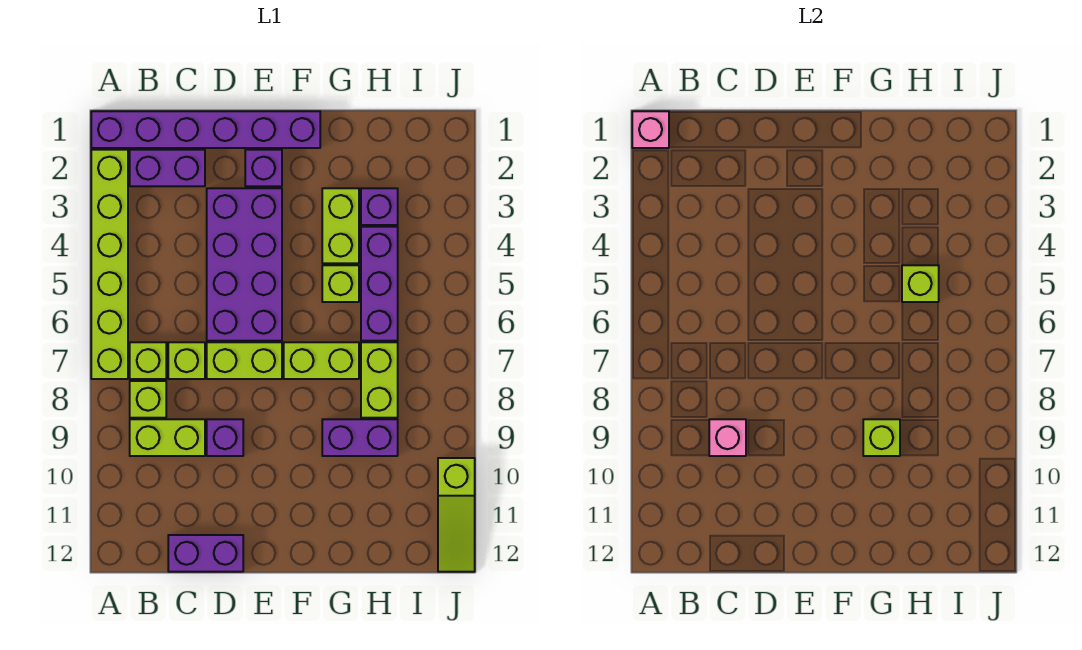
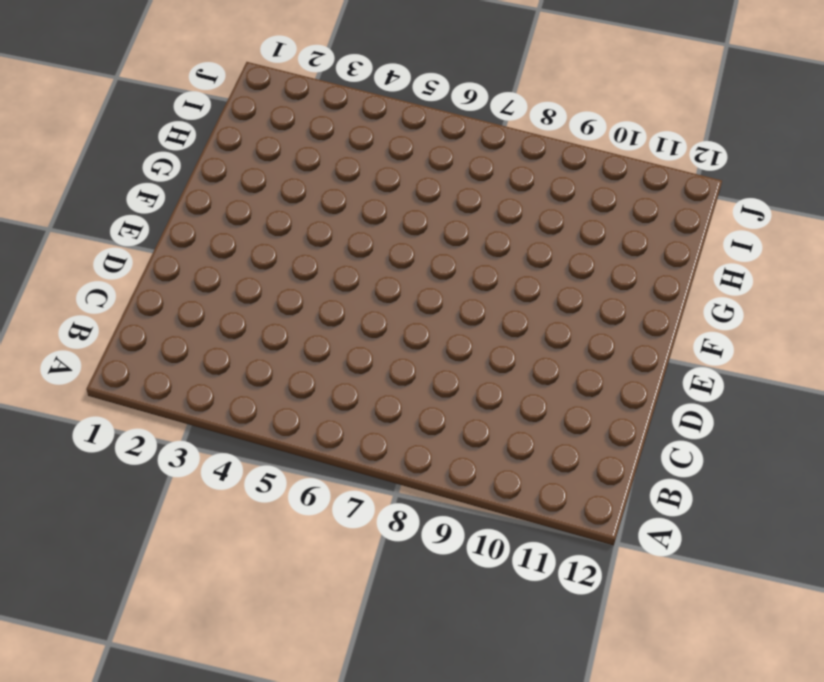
none -> purple brick A1:F1 level 1
none -> lime brick A2:A7 level 1
none -> purple brick B2:C2 level 1

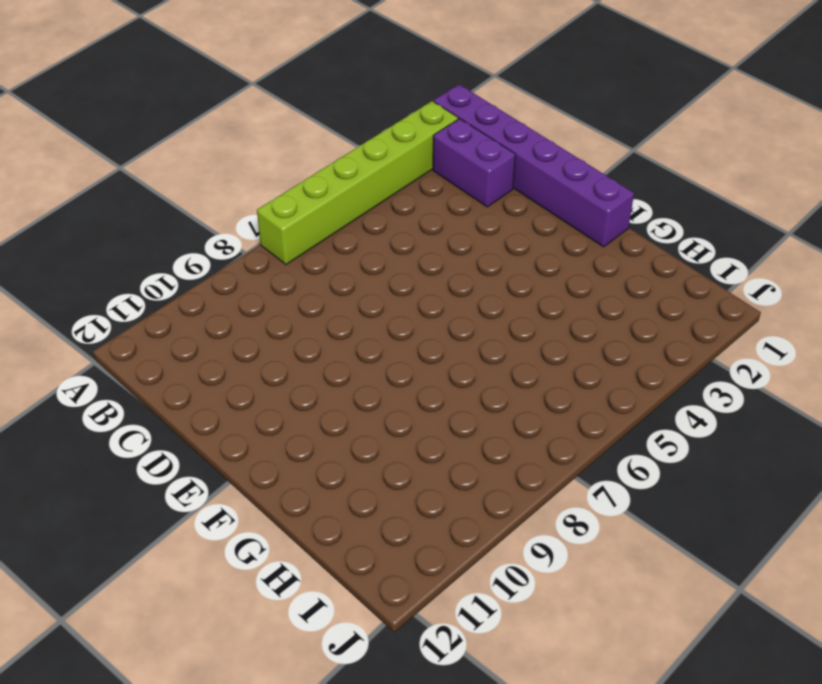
none -> lime brick B7 level 1
none -> lime brick B8 level 1
none -> lime brick B9:C9 level 1

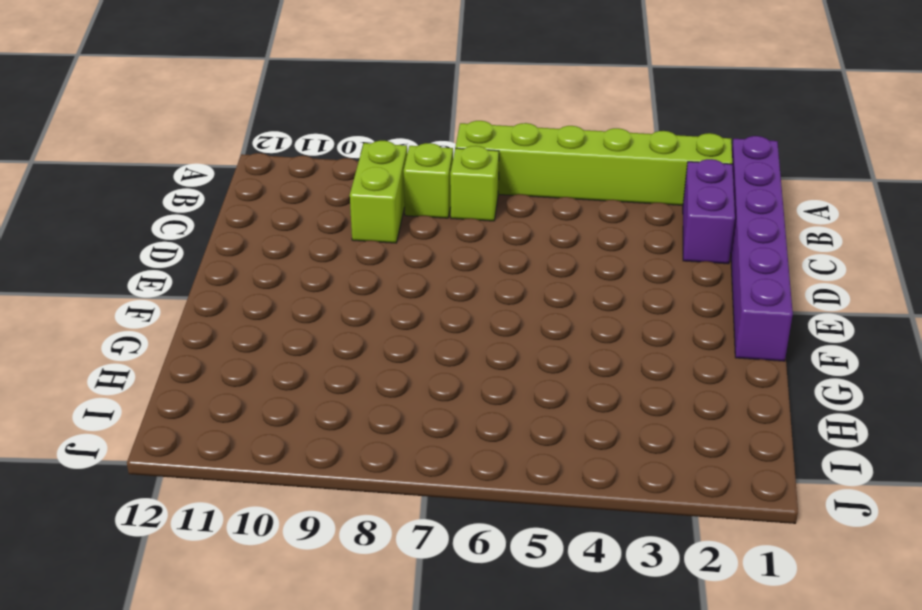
none -> lime brick C7 level 1
none -> purple brick C12:D12 level 1
none -> purple brick D3:E6 level 1

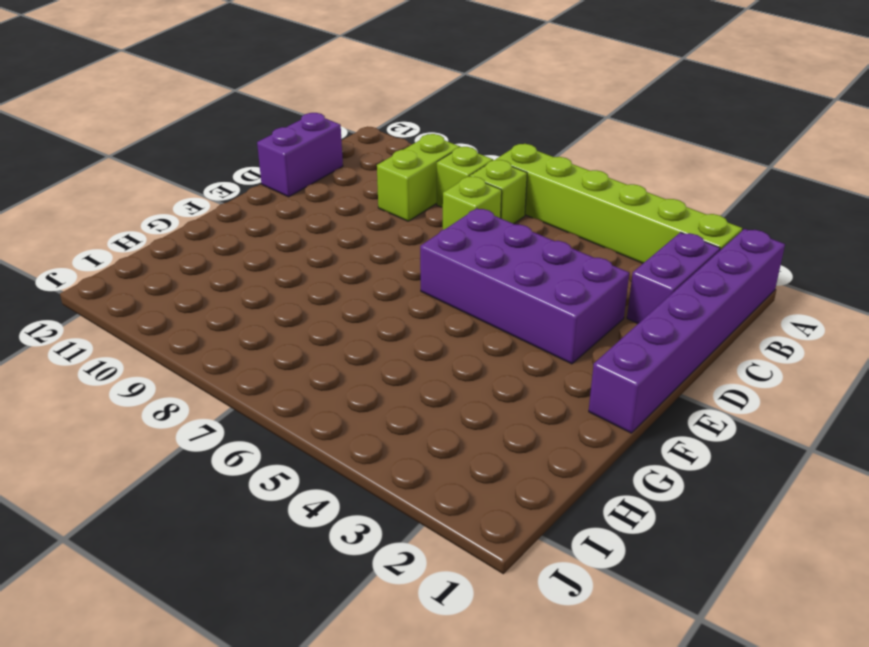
none -> lime brick D7:E7 level 1
none -> purple brick D9 level 1
none -> purple brick E2 level 1

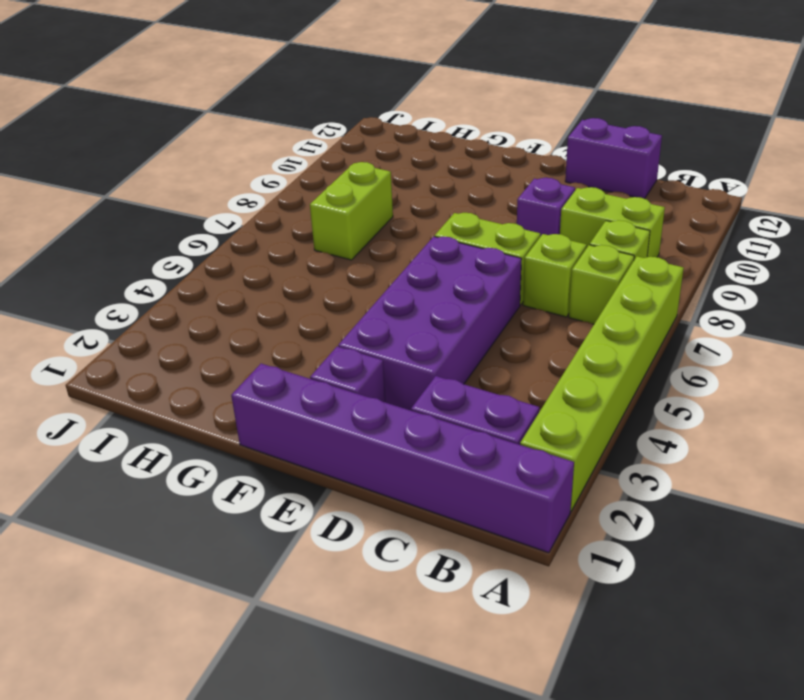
none -> lime brick F7:G7 level 1
none -> lime brick G3:G4 level 1
none -> lime brick G5 level 1

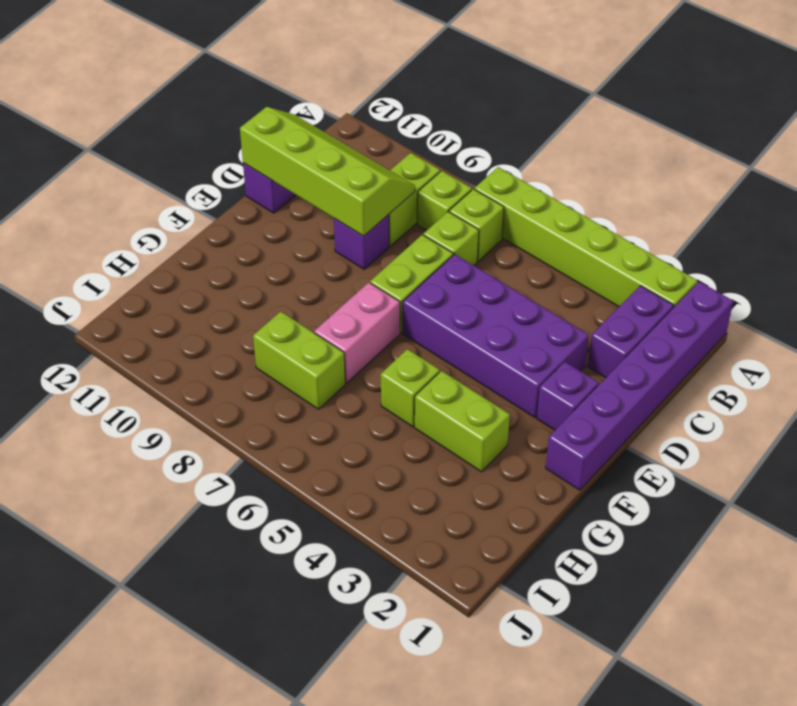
lime slope C9:D12 level 2 top D -> pink brick C9 level 2
pink brick F7:G7 level 1 -> lime brick F7:G7 level 1
none -> purple brick G9:H9 level 1
none -> purple brick H3 level 1
none -> purple brick H4:H6 level 1

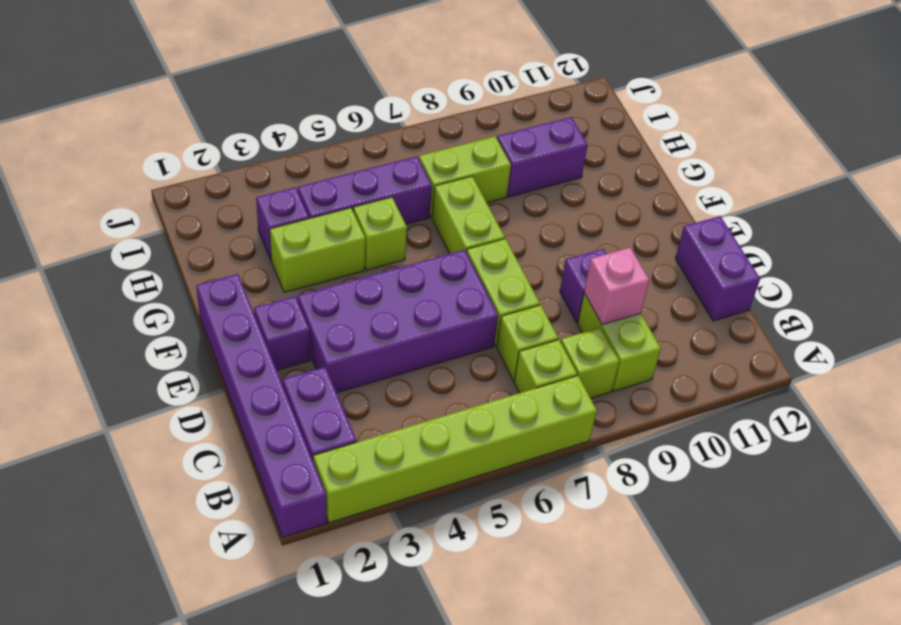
purple brick H9:H10 level 1 -> purple brick G9:H9 level 1
none -> lime slope J10:J12 level 1 top 10
none -> pink brick A1 level 2
none -> lime brick G9 level 2

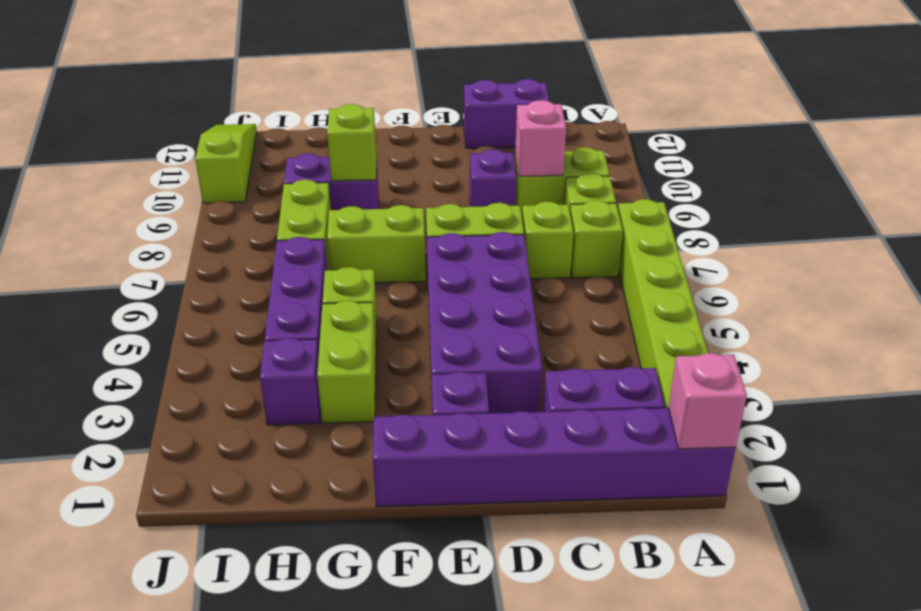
none -> lime brick H5 level 2

